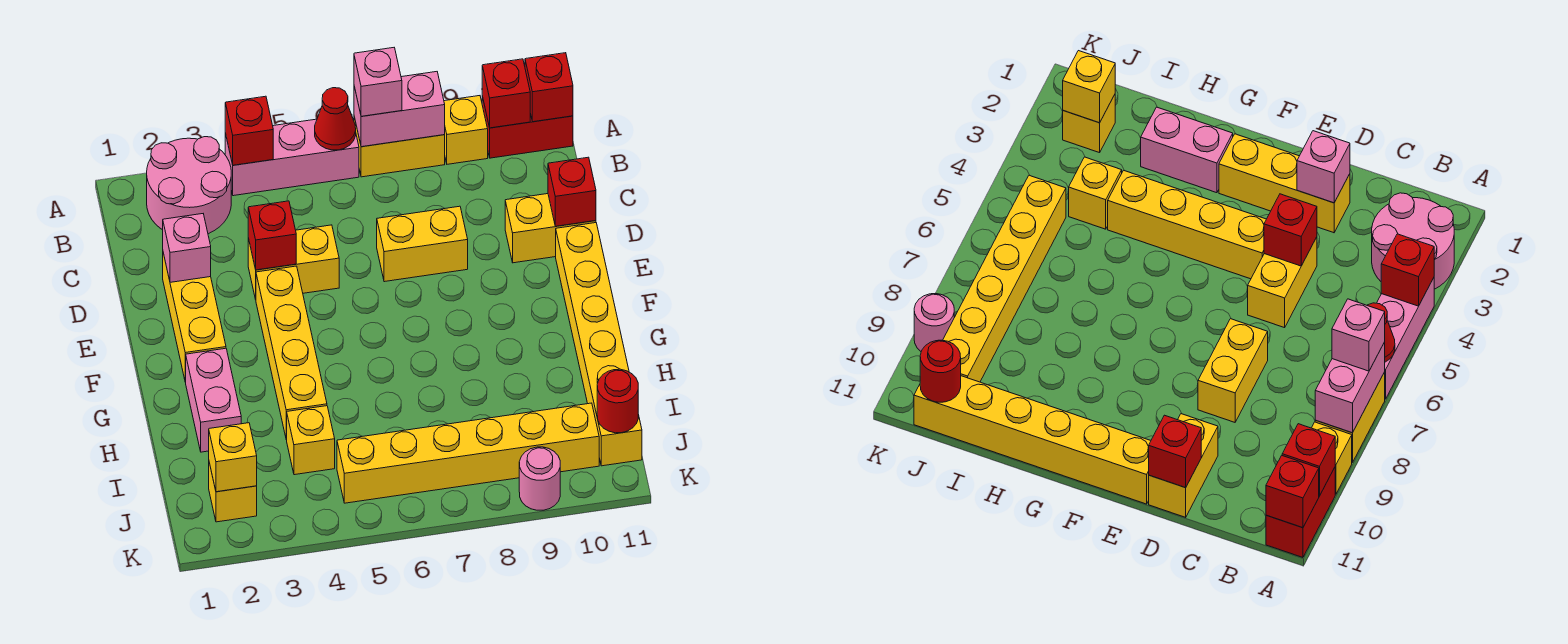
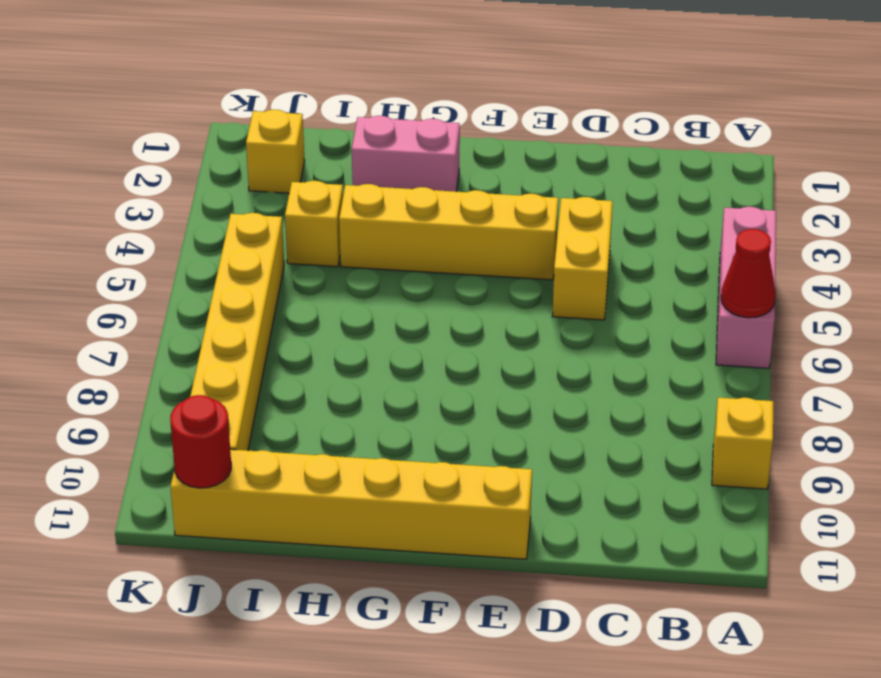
none -> pink round brick A2:B3 level 1
none -> yellow brick A7:A8 level 1
none -> red brick A10:A11 level 1

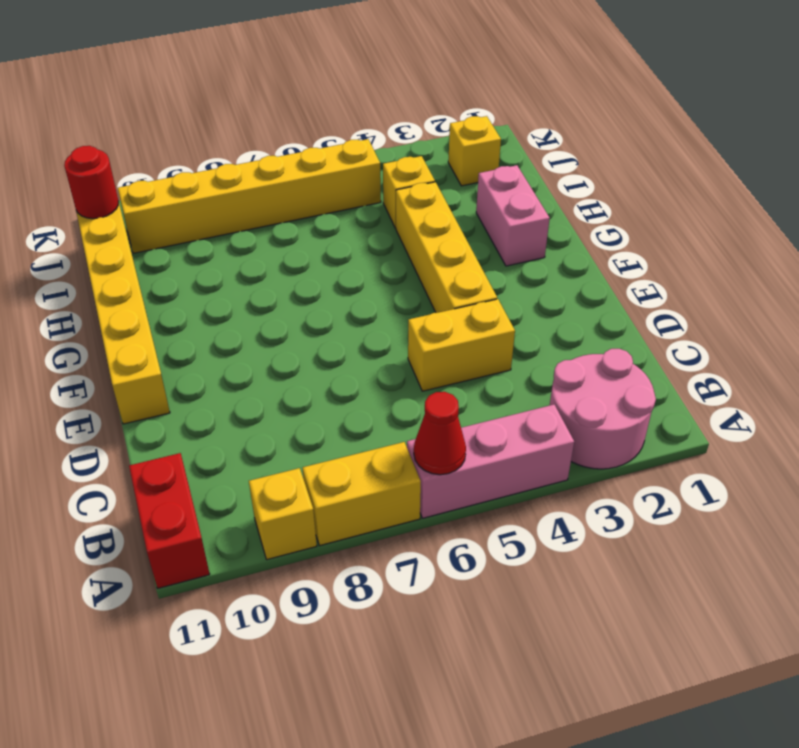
red brick A11:B11 level 1 -> red brick A10:A11 level 1
none -> yellow brick D2:F2 level 1
none -> yellow brick D7:D8 level 1
none -> yellow brick D10:D11 level 1

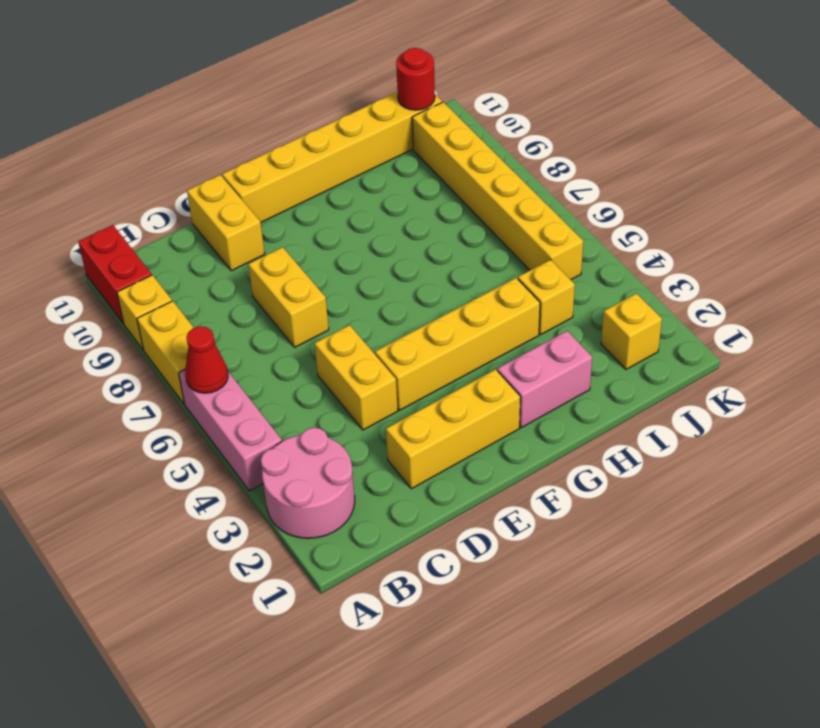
none -> pink round brick K9 level 1
none -> red brick A4 level 2
none -> pink brick A7:A8 level 2

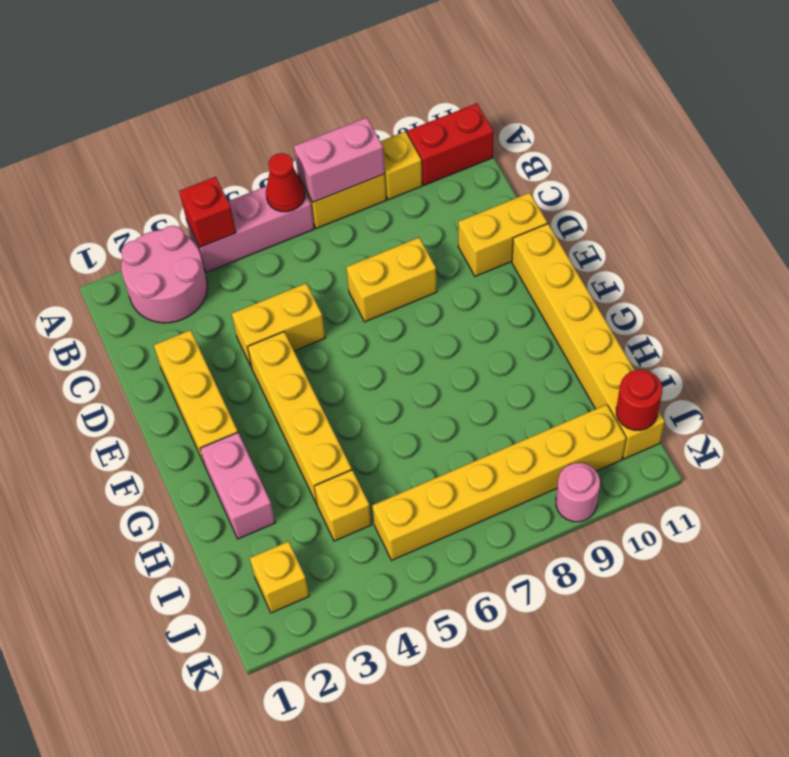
none -> red brick A10 level 2
none -> red brick A11 level 2
none -> pink brick D2 level 2

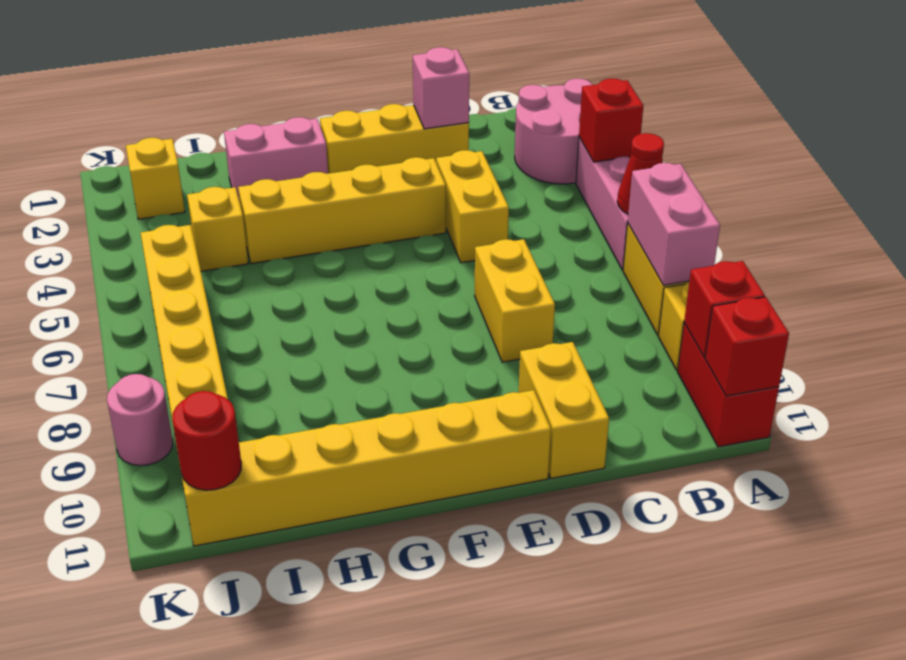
none -> red brick D4 level 2
none -> red brick D11 level 2
none -> yellow brick J2 level 2

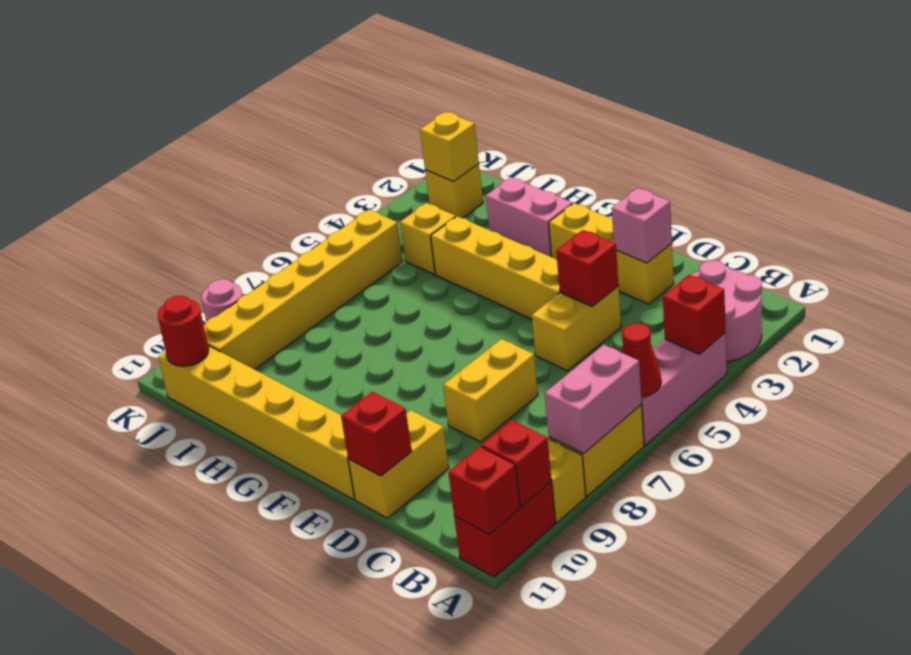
none -> pink brick A7 level 3

